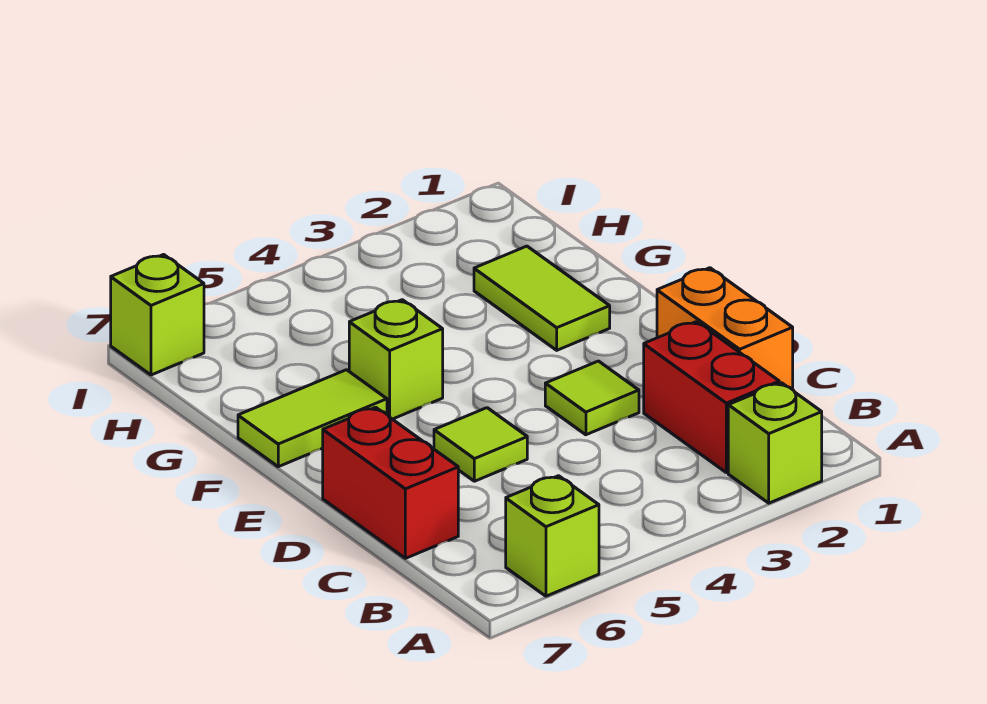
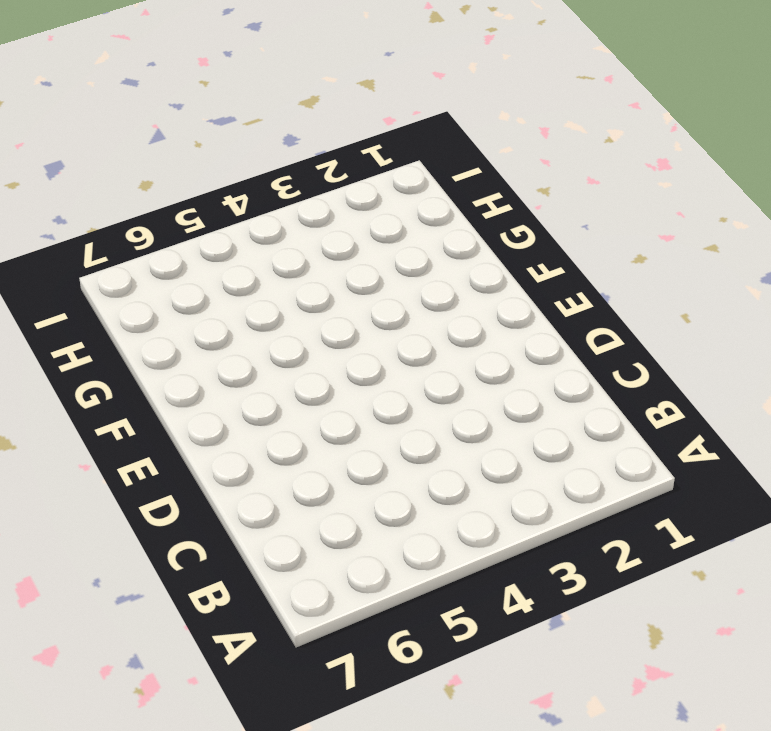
none -> lime brick A2 level 1
none -> lime brick A6 level 1

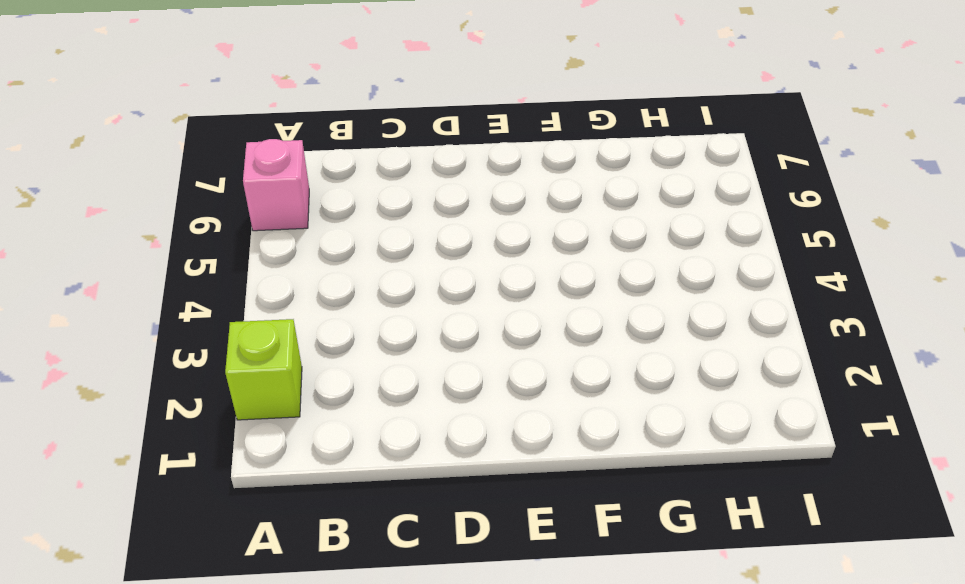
pink brick A6 level 1 -> lime brick A6 level 1
none -> red brick B2:C2 level 1
none -> orange brick C1:D1 level 1

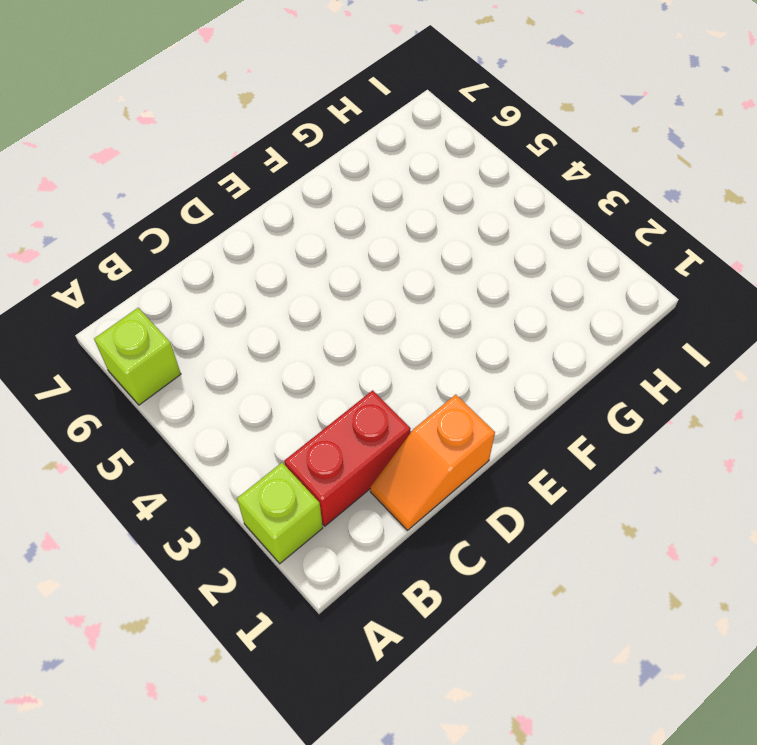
orange slope C1:D1 level 1 top D -> orange brick C1:D1 level 1
none -> red brick C7:D7 level 1
none -> lime tile D3 level 1

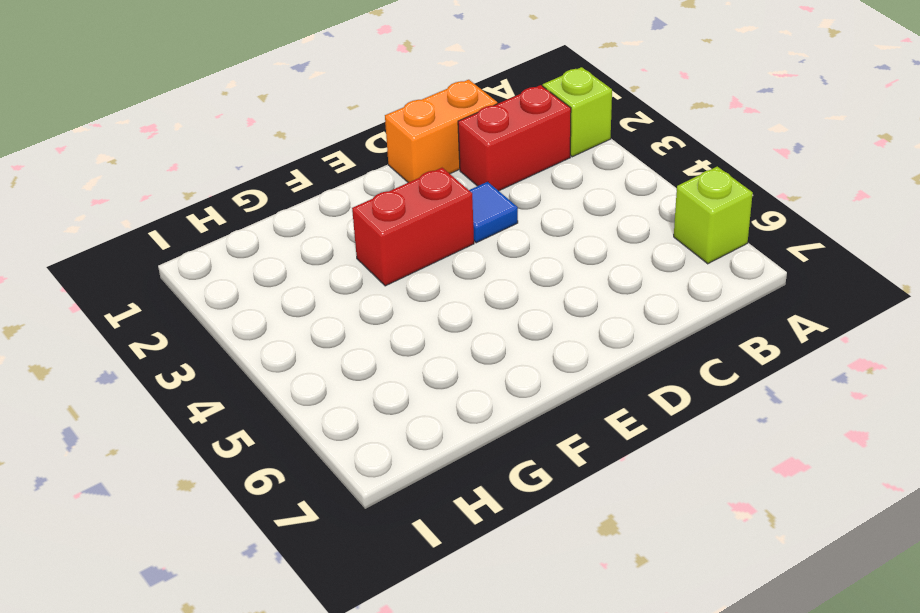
blue tile D3 level 1 -> lime tile D3 level 1
red brick E3:F3 level 1 -> red brick C7:D7 level 1
none -> lime tile D5 level 1
none -> lime tile F2:G2 level 1

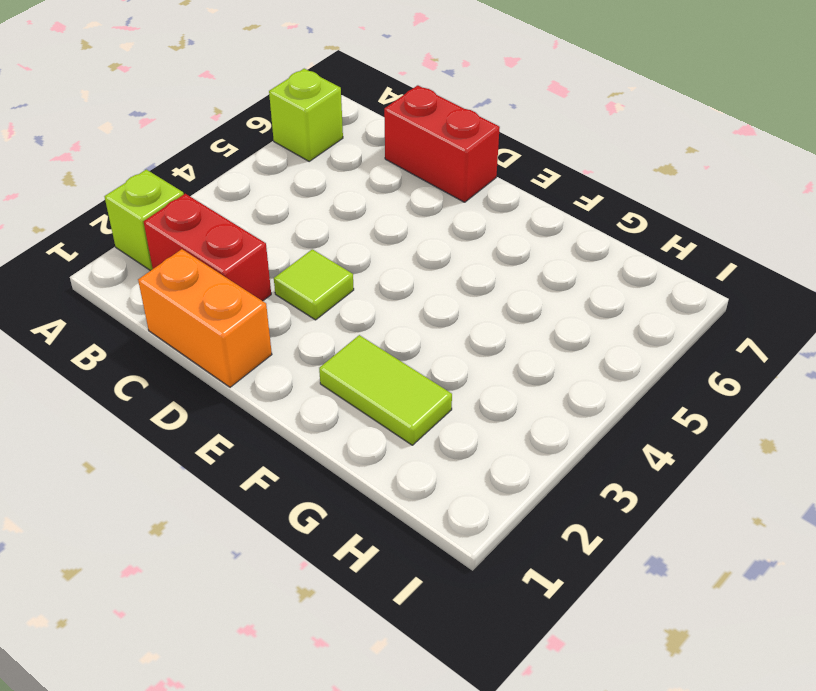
none -> lime tile D5 level 1
none -> lime brick F5 level 1

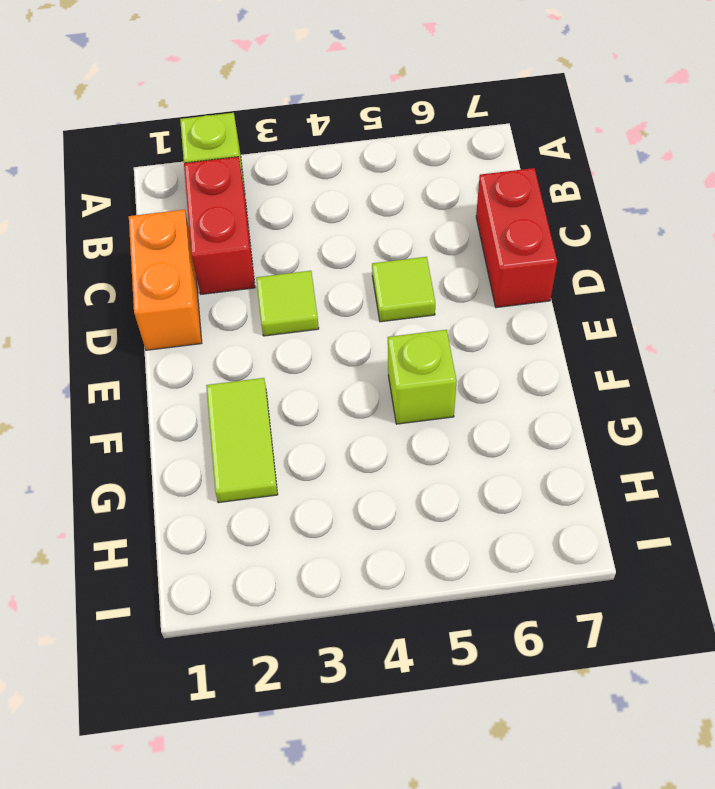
none -> lime brick A6 level 1
none -> lime tile F6:F7 level 1

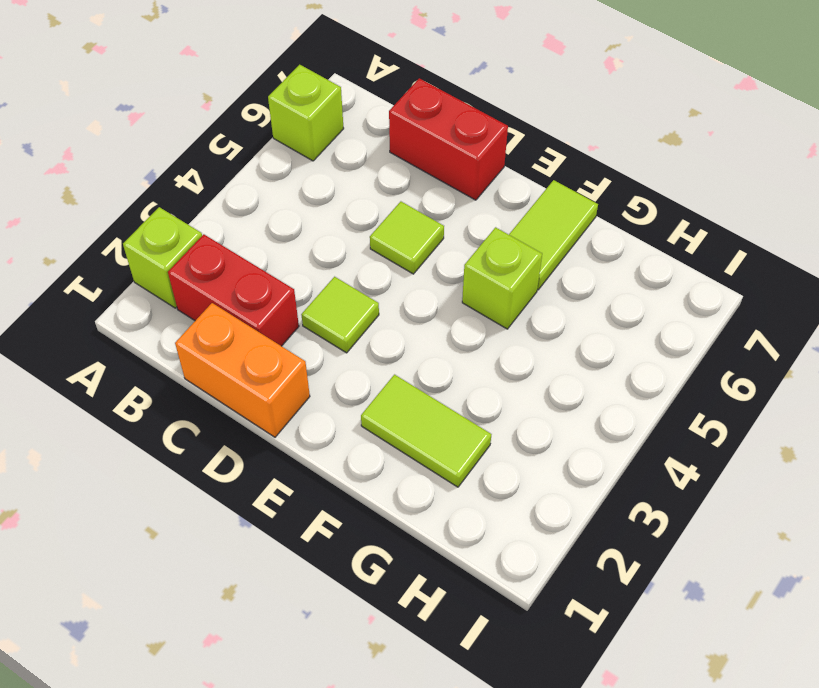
none -> lime brick I7 level 1

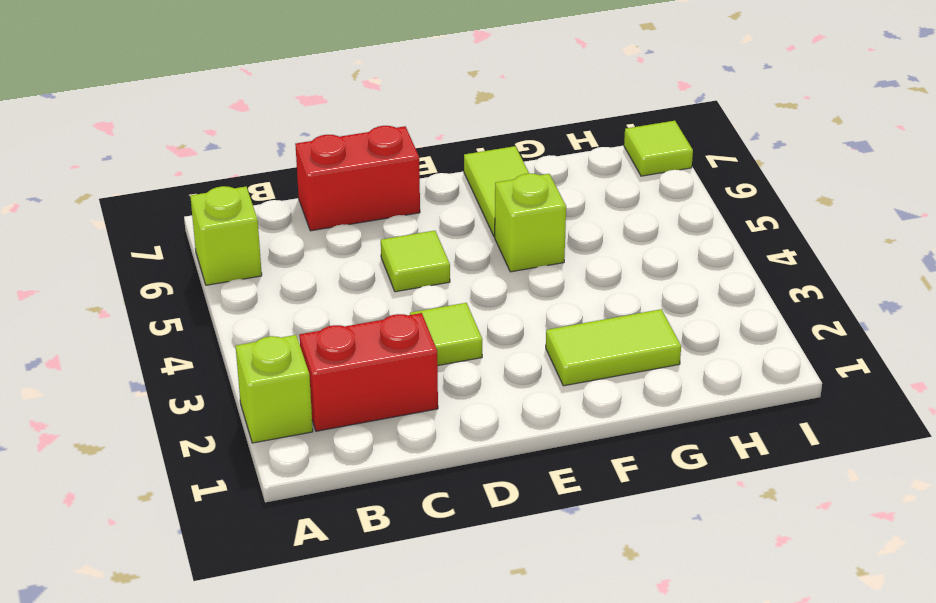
lime tile I7 level 1 -> lime brick I7 level 1
none -> orange brick C1:D1 level 1

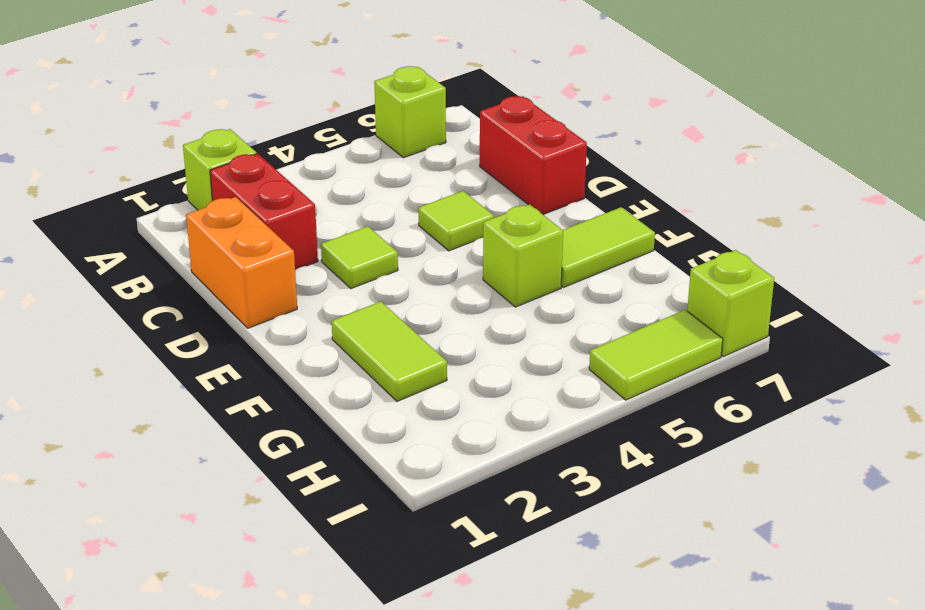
lime tile I5:I6 level 1 -> none

